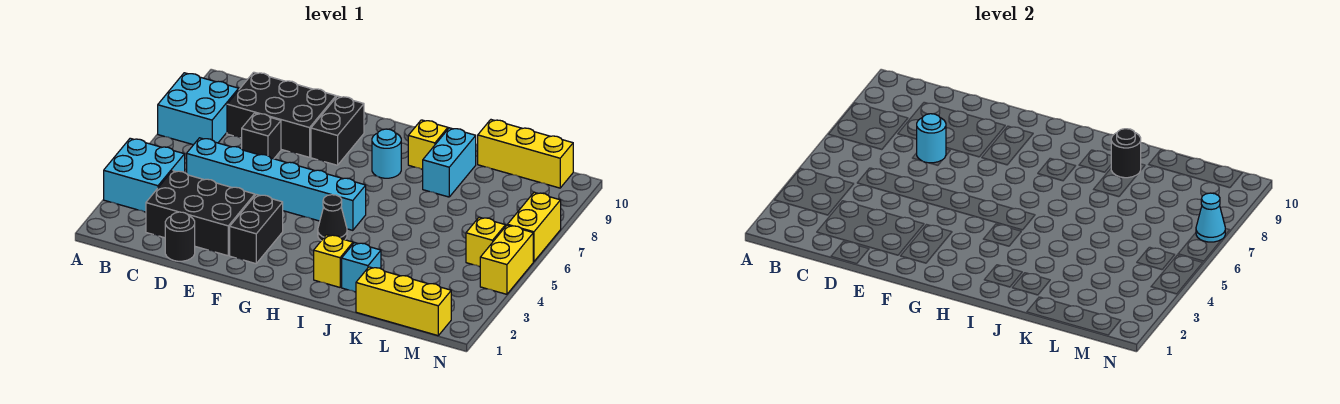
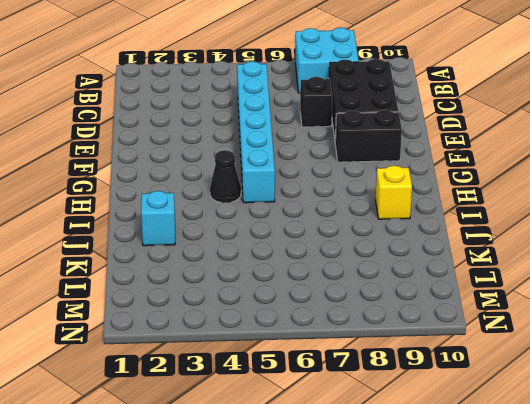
none -> cyan brick A3:B4 level 1
none -> black brick C2:E3 level 1
none -> black round brick D1 level 1

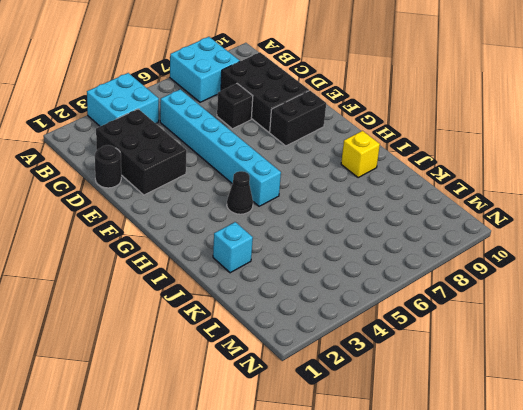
none -> black brick F2:F3 level 1
none -> cyan round brick H8 level 1
none -> yellow brick I2 level 1

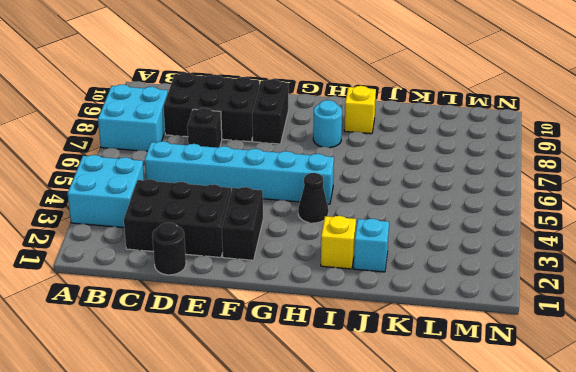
none -> cyan brick J8:J9 level 1
none -> yellow brick K1:M1 level 1
none -> yellow brick K10:M10 level 1

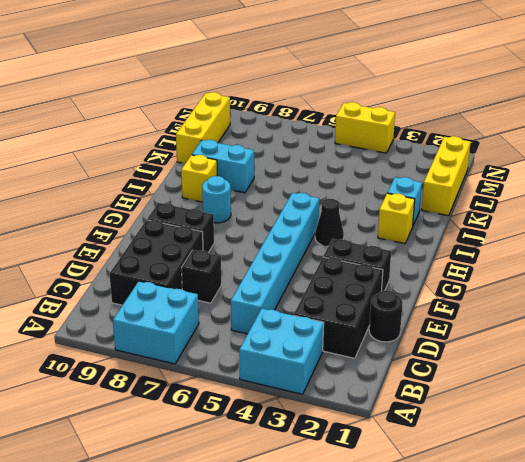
none -> yellow brick M5 level 1
none -> yellow brick N6:N7 level 1
none -> cyan round brick D7 level 2

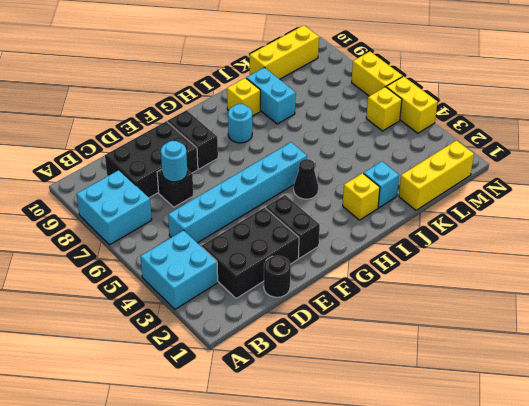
none -> black round brick J9 level 2
none -> cyan cone N7 level 2

